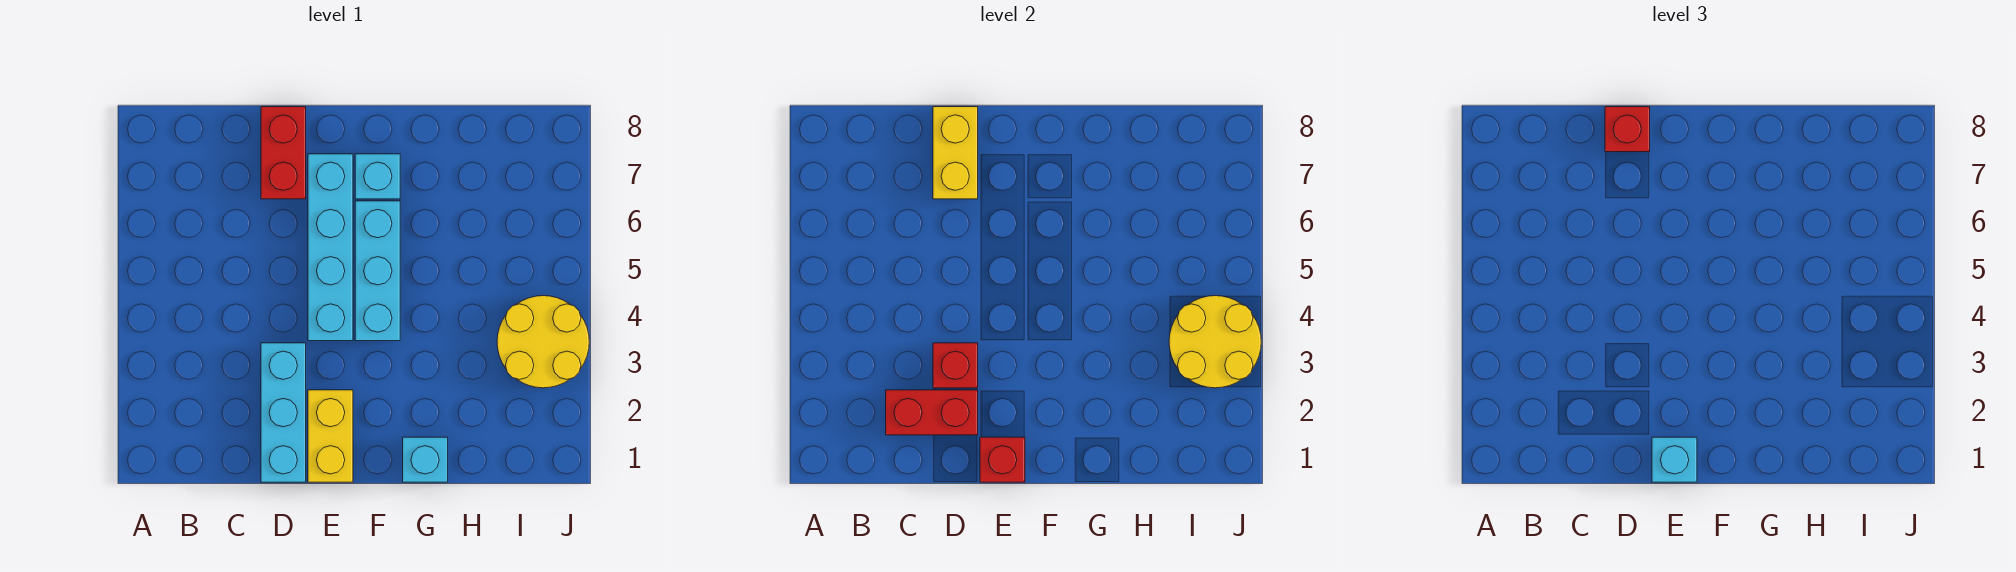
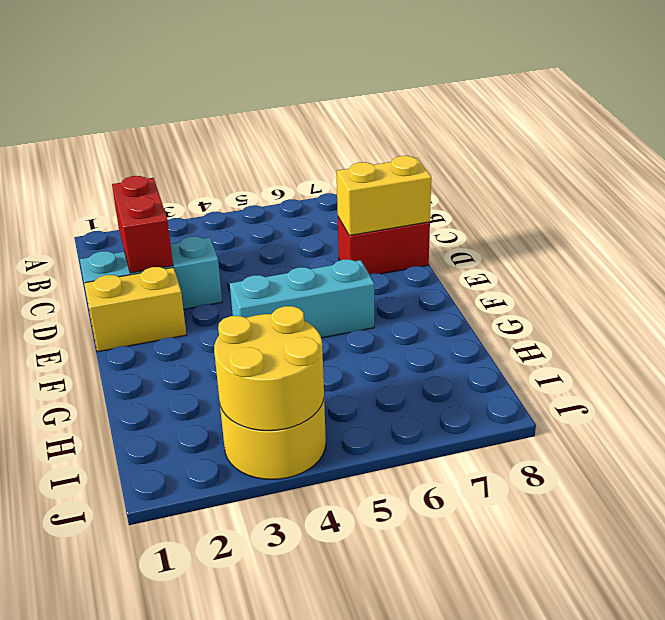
none -> cyan brick E4:E7 level 1
none -> cyan brick F7 level 1
none -> cyan brick G1 level 1

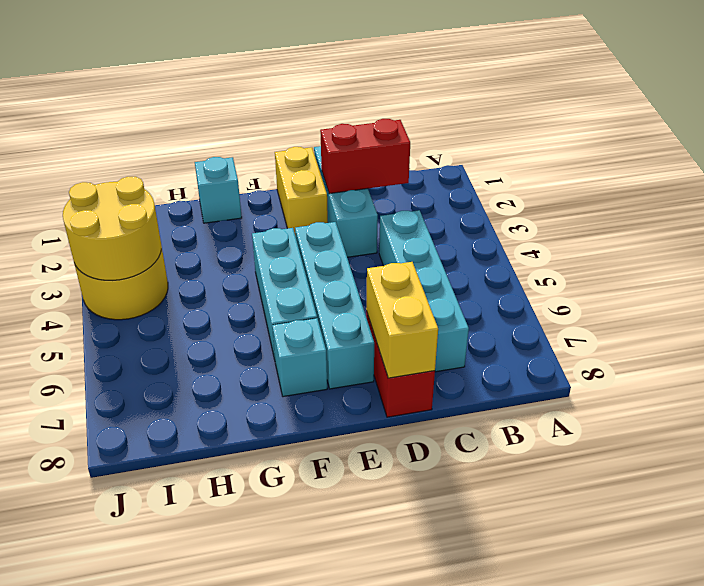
cyan brick C4:C7 level 1 -> none
none -> red brick D3 level 2
none -> red brick E1 level 2
none -> red brick D8 level 3

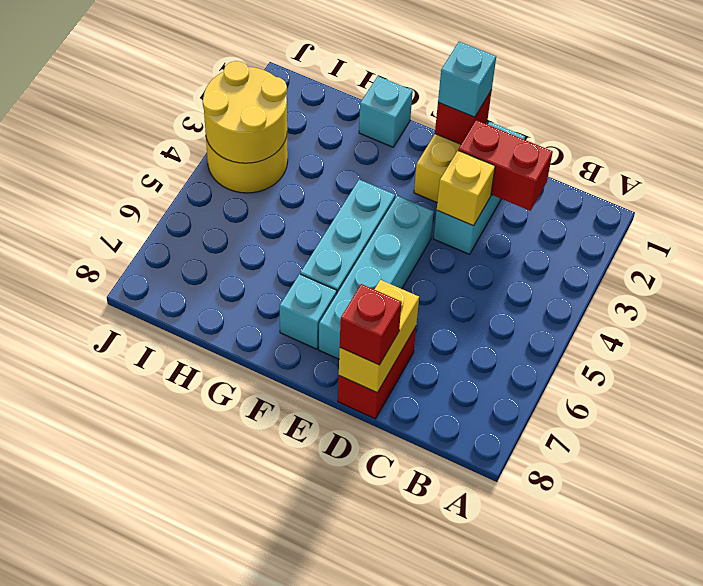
yellow brick D3 level 2 -> red brick D3 level 2

